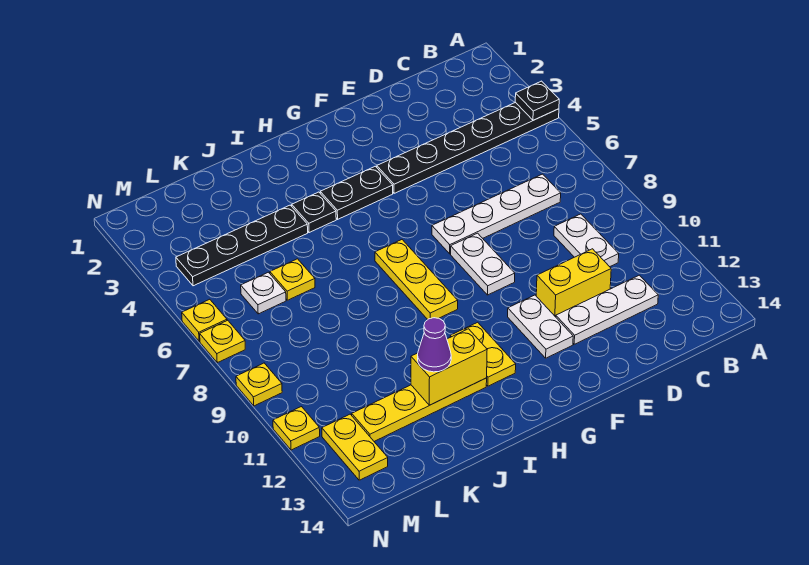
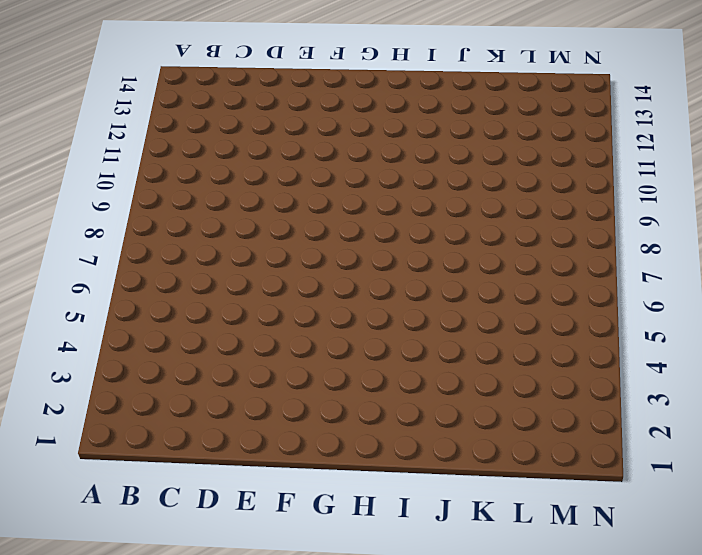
none -> black plate A4:F4 level 1
none -> white plate C7:F7 level 1
none -> white plate C9:C10 level 1

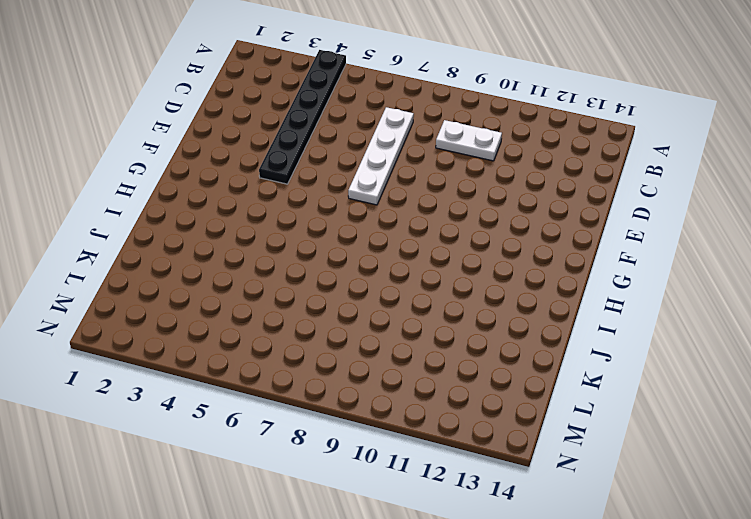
none -> white plate C12:E12 level 1
none -> yellow brick D11:E11 level 1
none -> white plate F8:F9 level 1

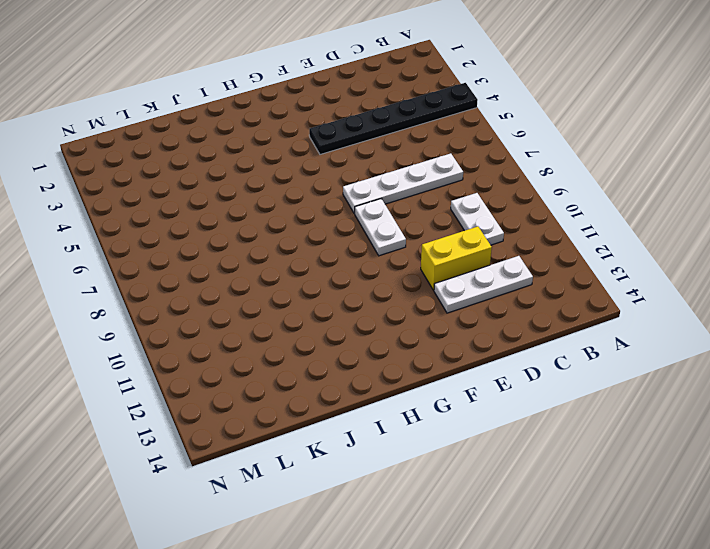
none -> white plate F11:F12 level 1
none -> black plate G4:H4 level 1
none -> yellow plate H7:H9 level 1

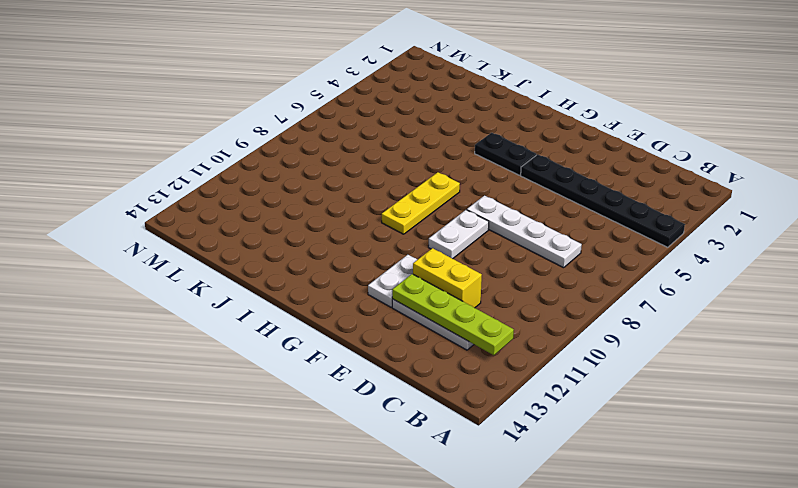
lime plate B12:E12 level 2 -> none
none -> white plate C9:C10 level 1
none -> yellow plate H11:H12 level 1
none -> black plate I4 level 1

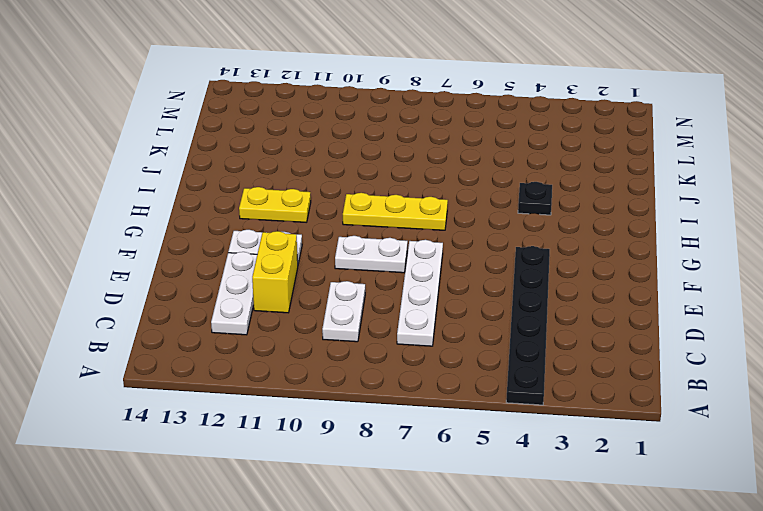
white plate C9:D9 level 1 -> white plate C9:C10 level 1
none -> black plate G4:H4 level 1
none -> yellow plate I12:L12 level 1
none -> black plate J4:M4 level 1

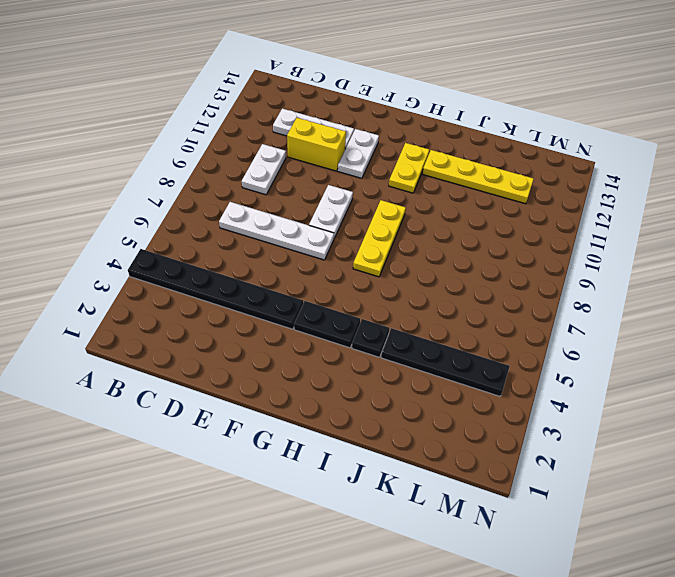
none -> yellow plate K6 level 1
none -> white plate L6 level 1
none -> yellow plate M12:M13 level 1

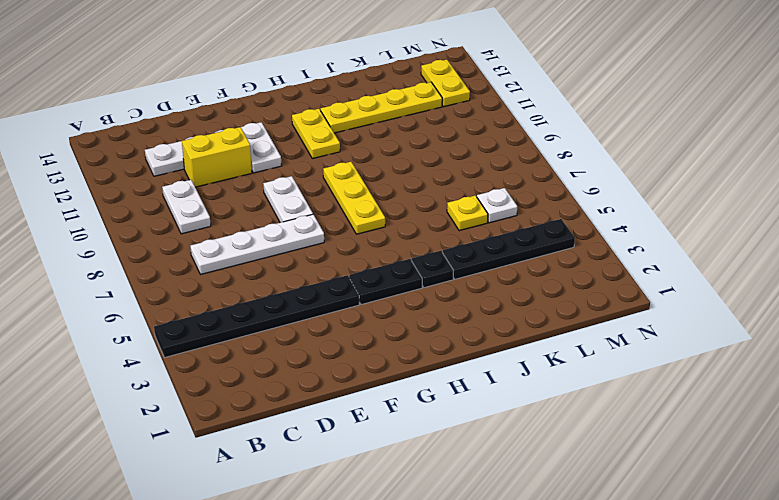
none -> yellow plate N6 level 1
none -> yellow plate N7 level 1
none -> yellow plate N9 level 1

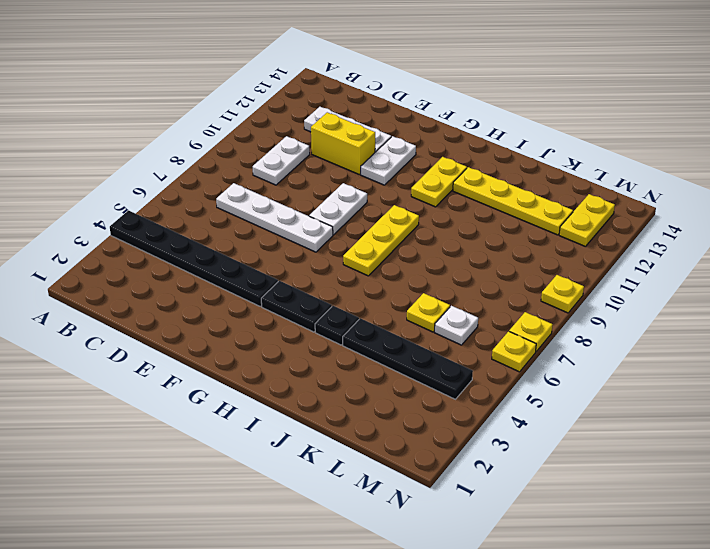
none -> yellow plate N11 level 1
none -> black plate A4 level 2
none -> yellow brick I12:J12 level 2

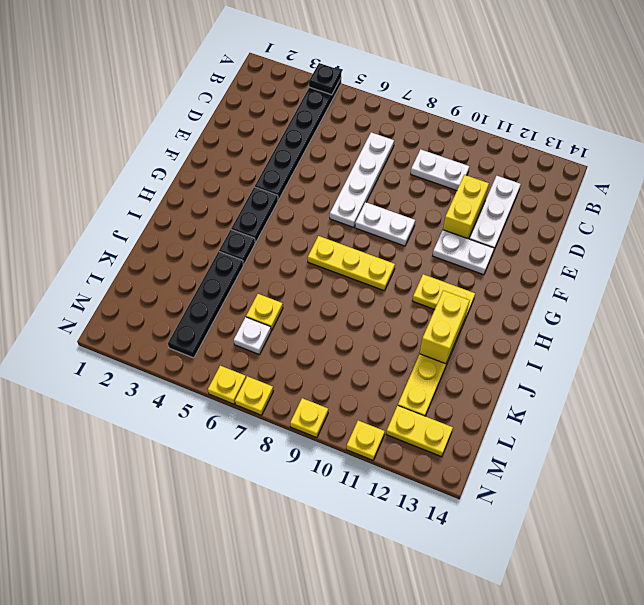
none -> purple cone J12 level 3

